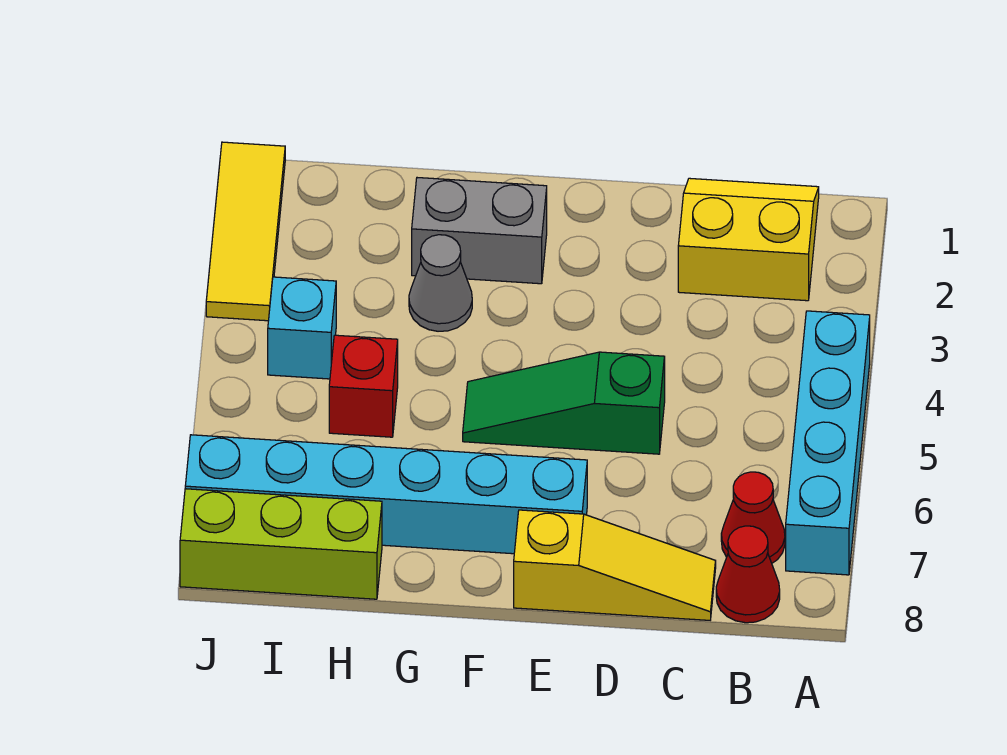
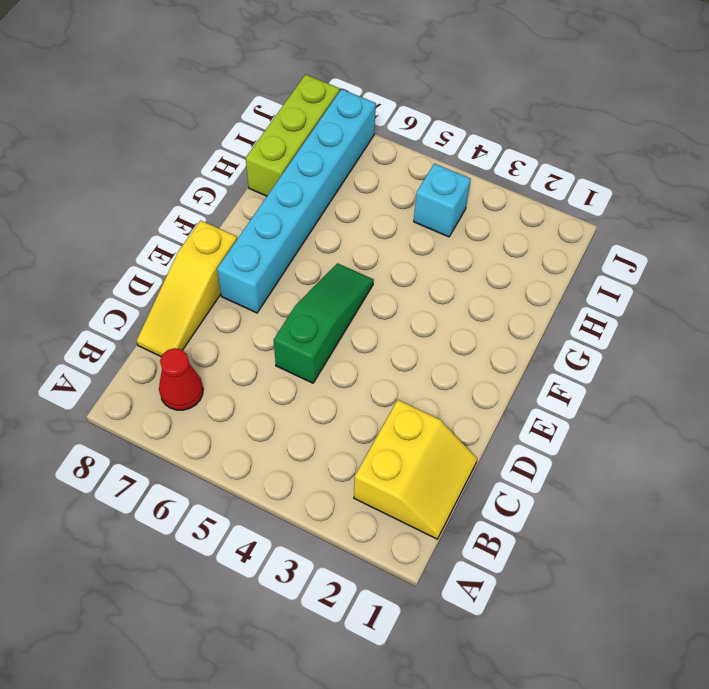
none -> cyan brick A4:A7 level 1
none -> red cone B8 level 1
none -> grey brick F2:G2 level 1

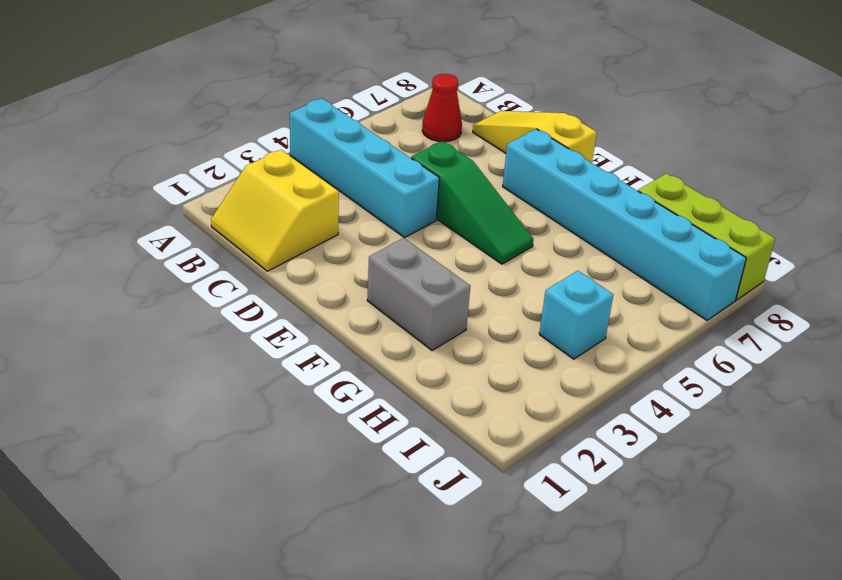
cyan brick A4:D4 level 1 -> cyan brick A4:A7 level 1
none -> red cone B8 level 1
none -> grey cone G3 level 1
none -> red brick H5 level 1

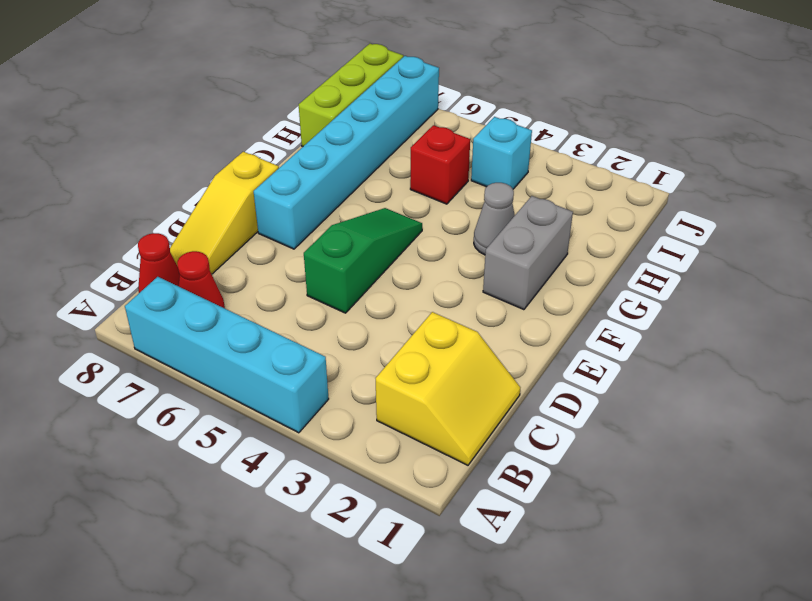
none -> yellow tile J1:J3 level 1

